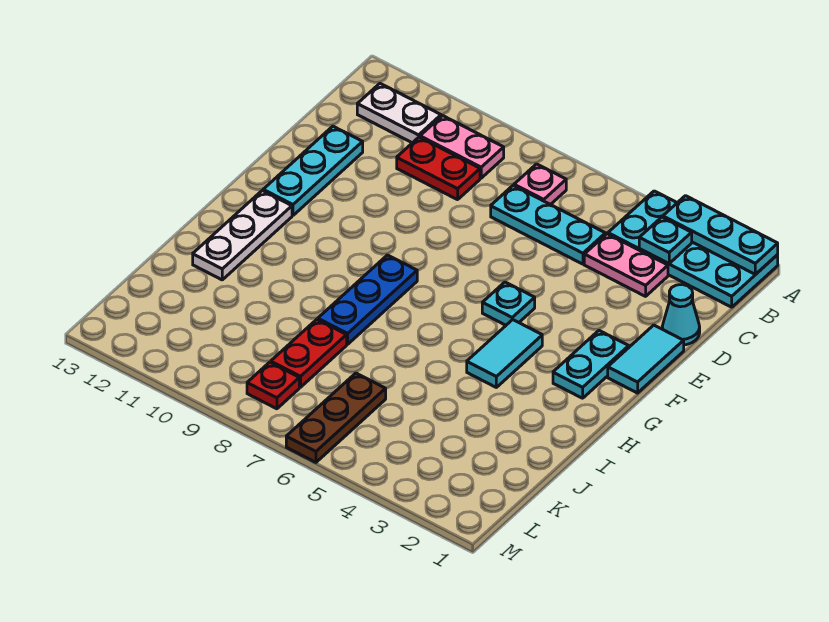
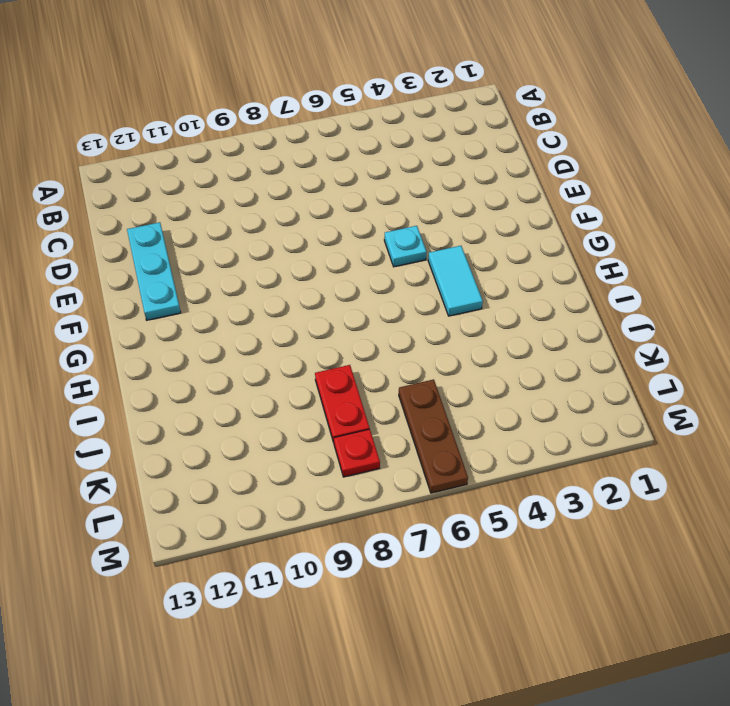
none -> cyan plate A1:B4 level 1
none -> pink plate B7 level 1
none -> pink plate B9:B10 level 1

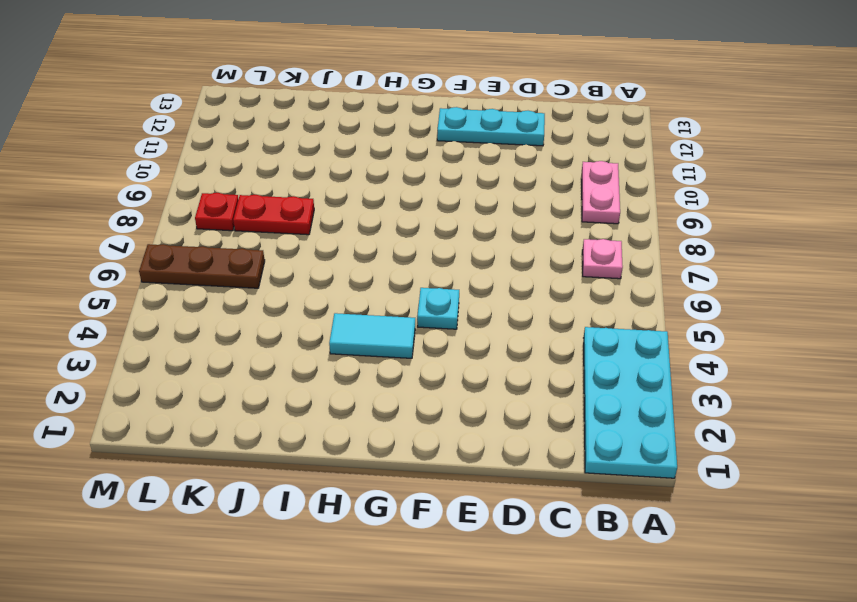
none -> white plate B11:B12 level 1
none -> pink plate C3:C4 level 1
none -> cyan plate C5:C7 level 1

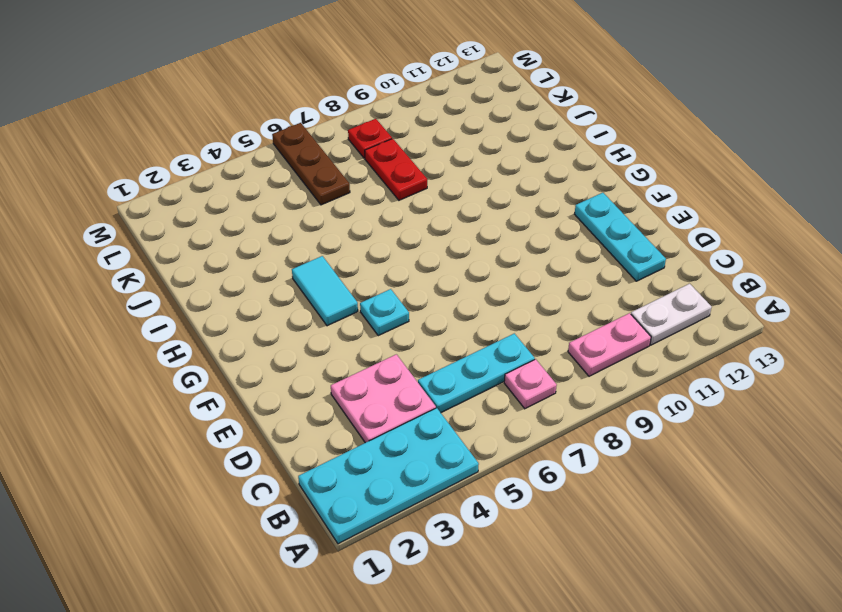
pink plate C3:D4 level 1 -> pink plate C3:C4 level 1
none -> red plate C9:C10 level 1
none -> cyan cone D1 level 1
none -> cyan tile E1:F1 level 1

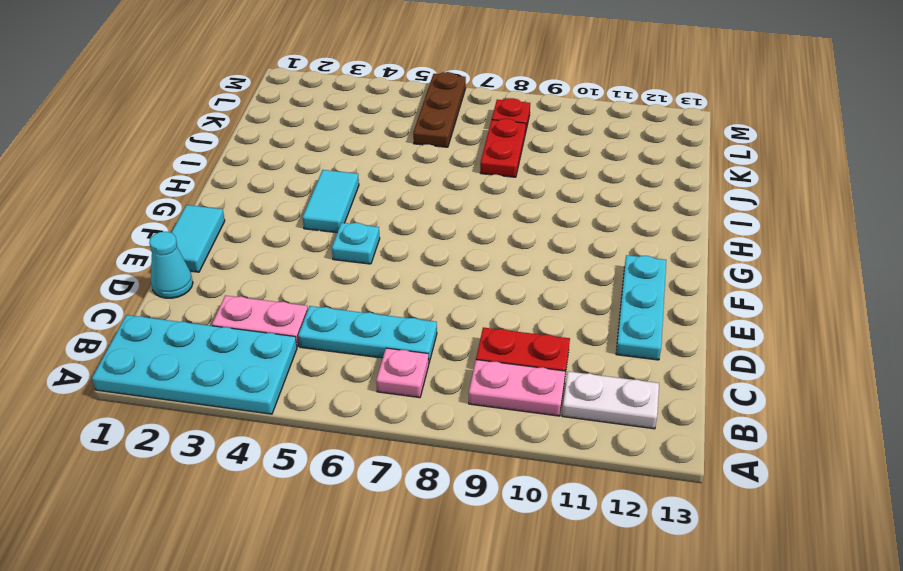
none -> cyan plate F2:G2 level 1
none -> blue plate G8:I8 level 1
none -> white plate G12:I12 level 1

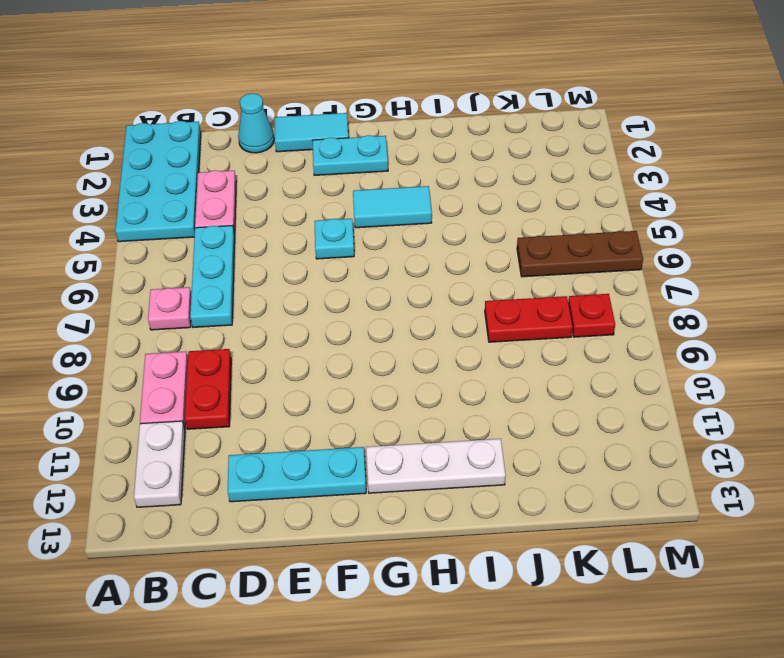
none -> blue plate G8:I8 level 1
none -> cyan plate A1:A3 level 2
none -> cyan plate B3 level 2

